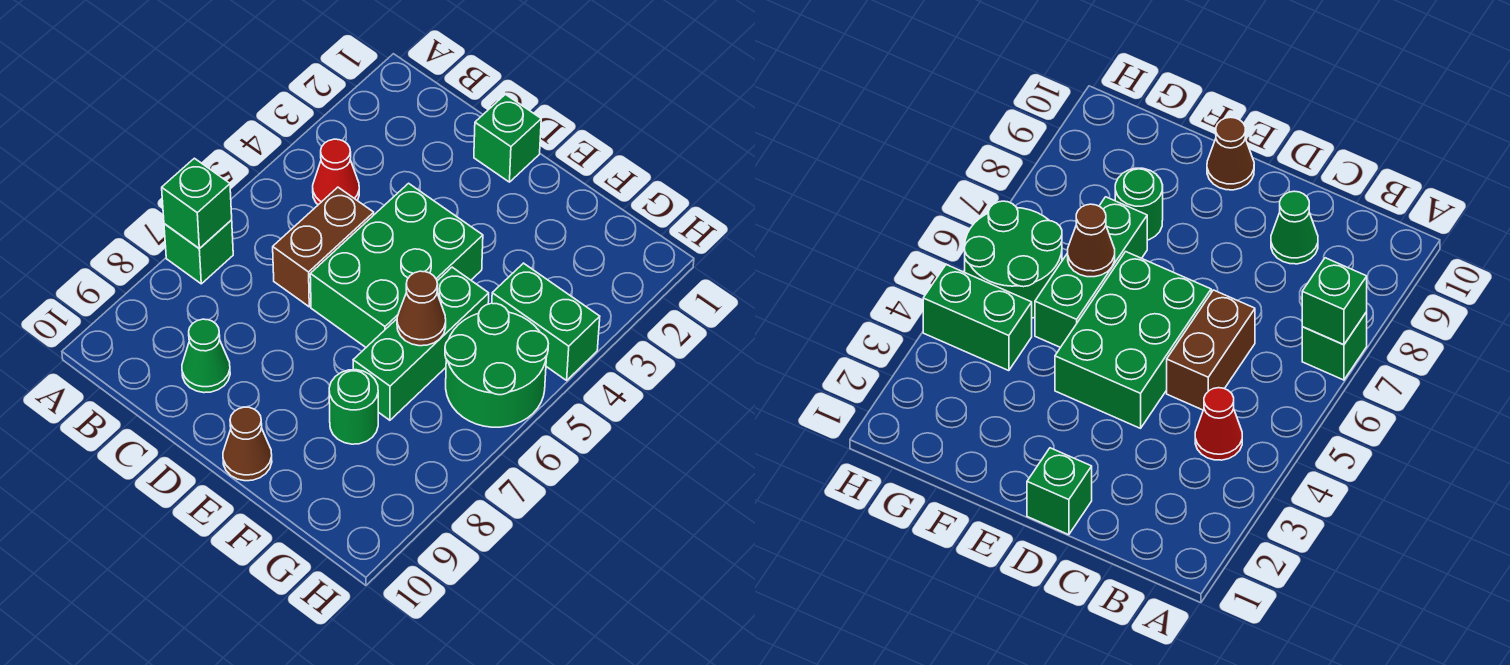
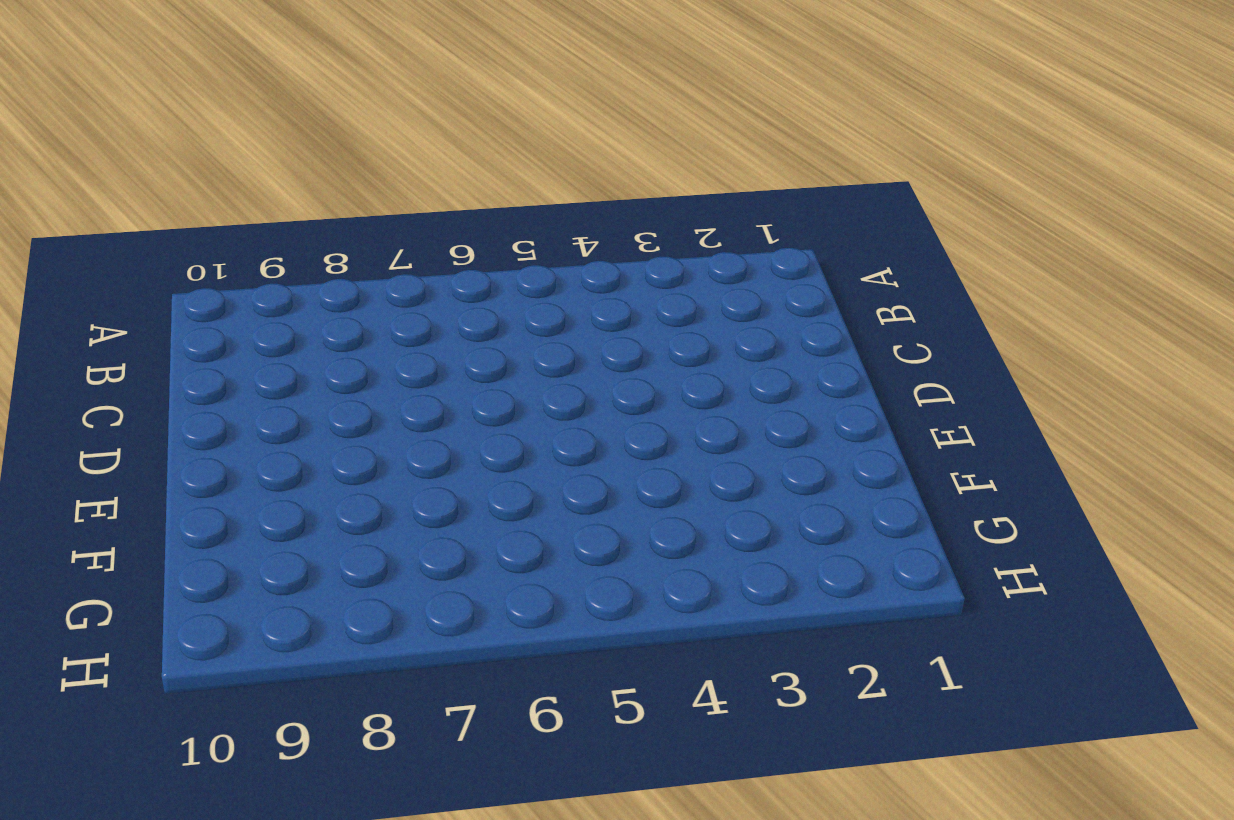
none -> green brick A7 level 1
none -> red cone B4 level 1
none -> brown brick C5:C6 level 1

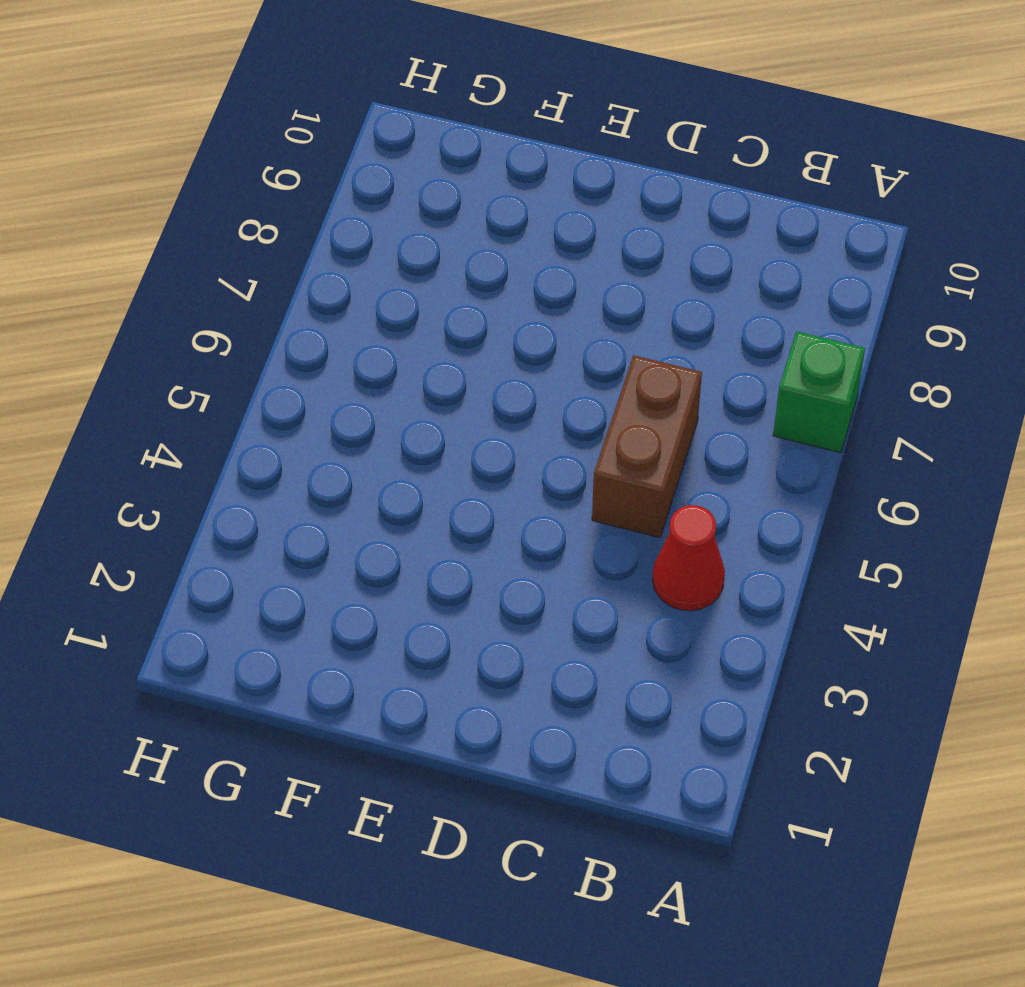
none -> green cone C9 level 1
none -> green brick D1 level 1
none -> green brick D4:E6 level 1

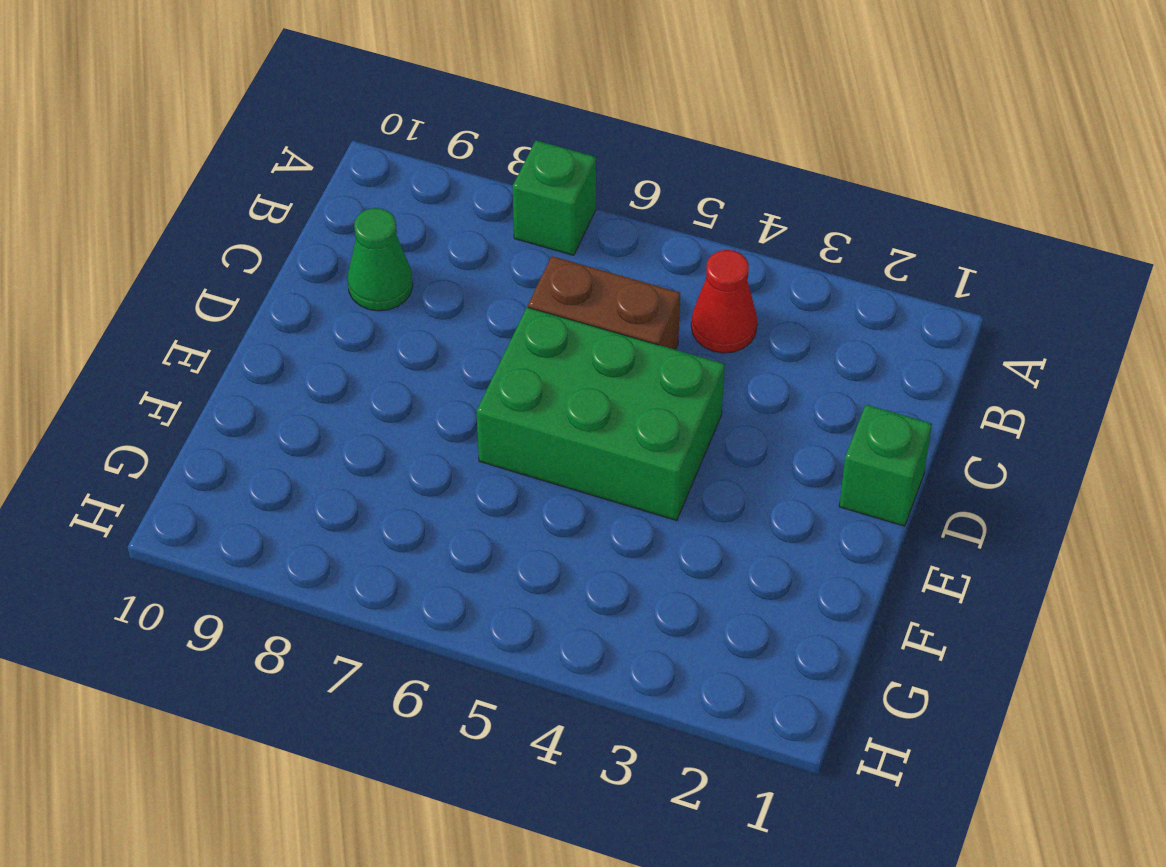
none -> brown cone E10 level 1
none -> green brick F5:F7 level 1
none -> green round brick F8 level 1

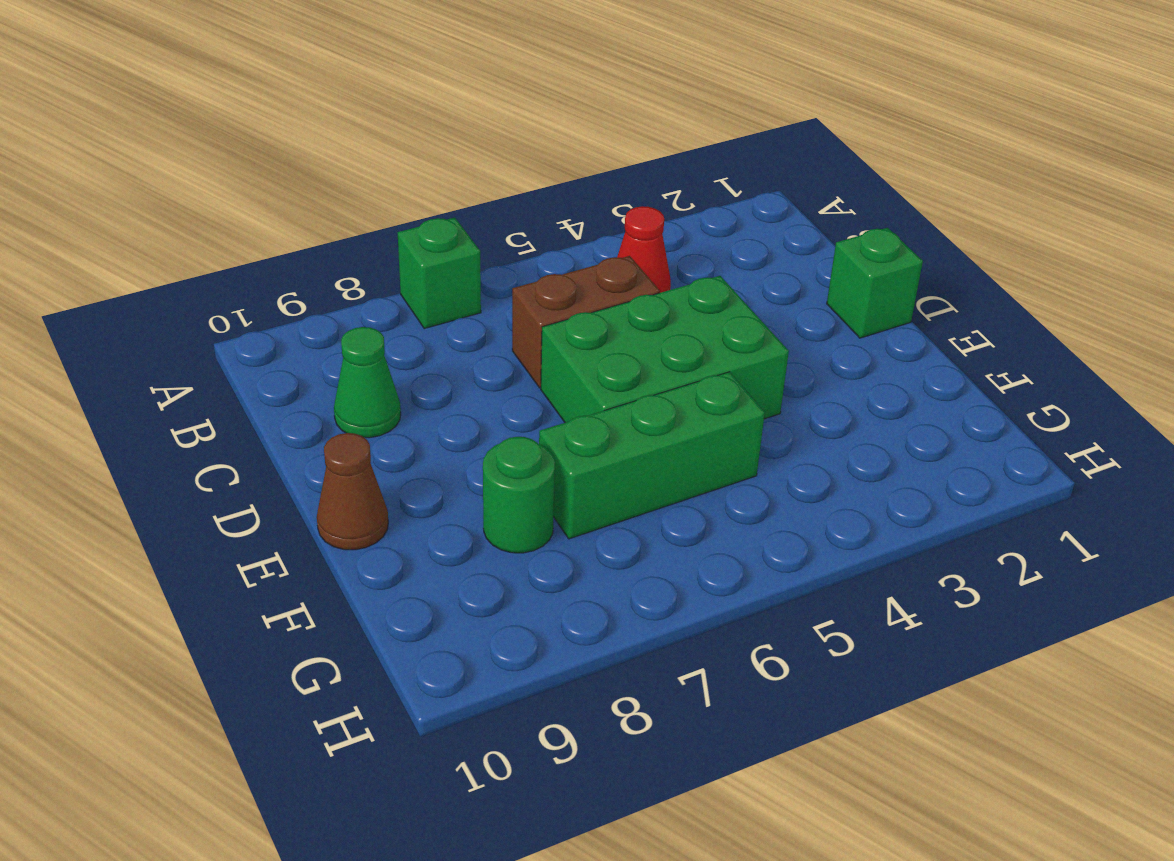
none -> green brick G4:H4 level 1
none -> green round brick G5:H6 level 1
none -> green brick A7 level 2

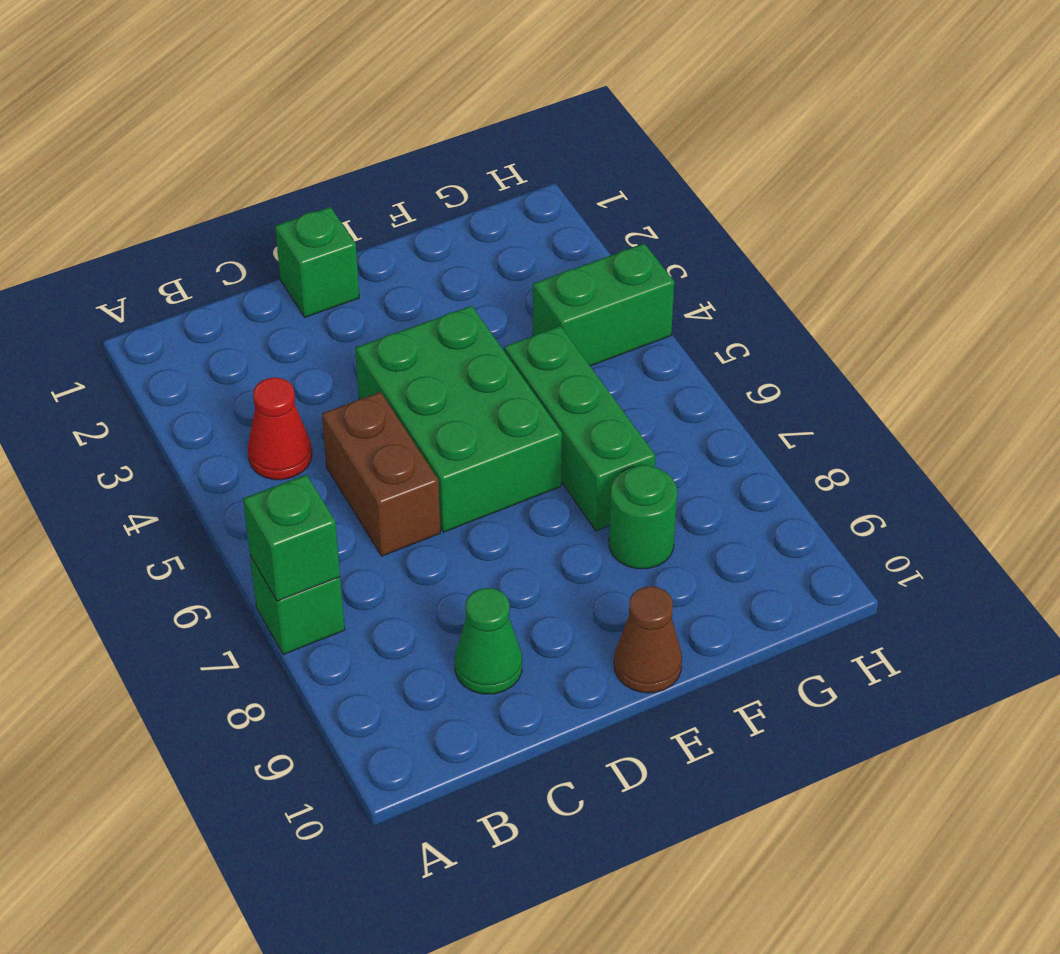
none -> green round brick G5:H6 level 1
none -> brown cone F6 level 2

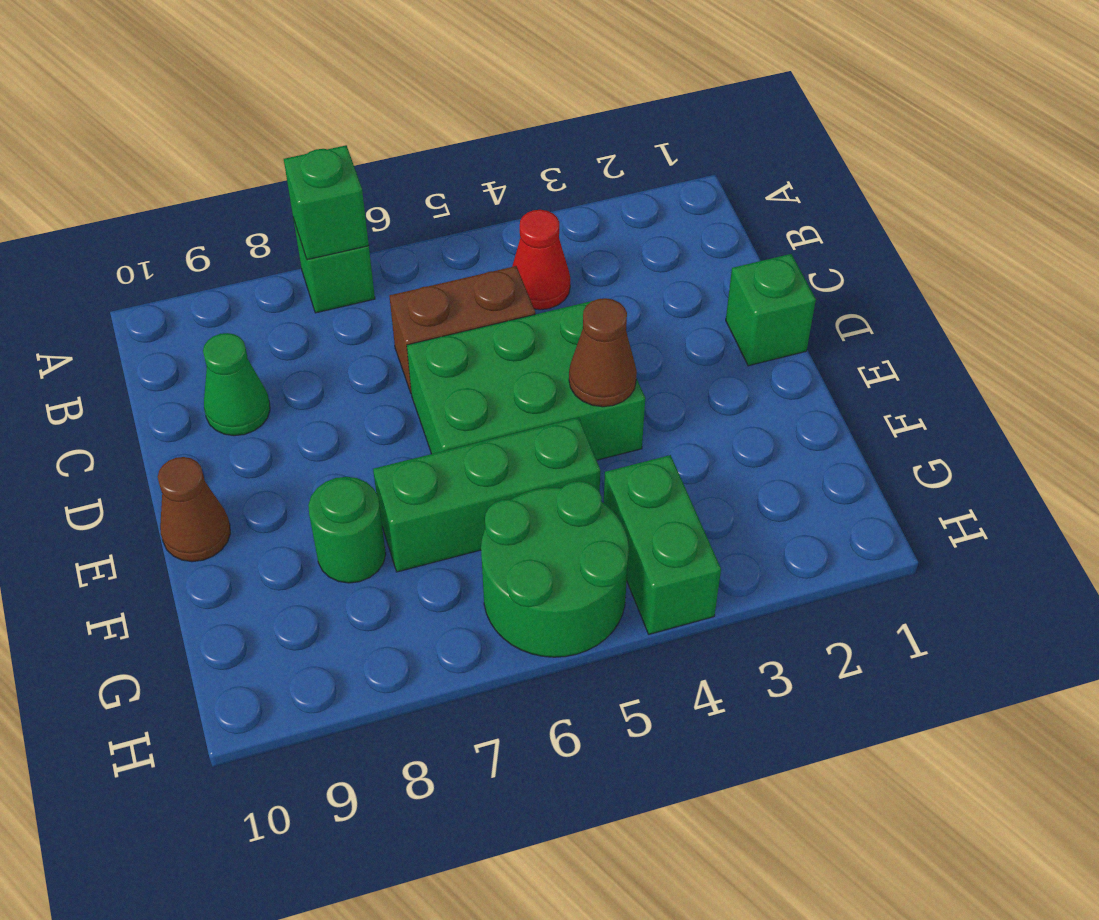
brown cone E4 level 2 -> brown cone F6 level 2

